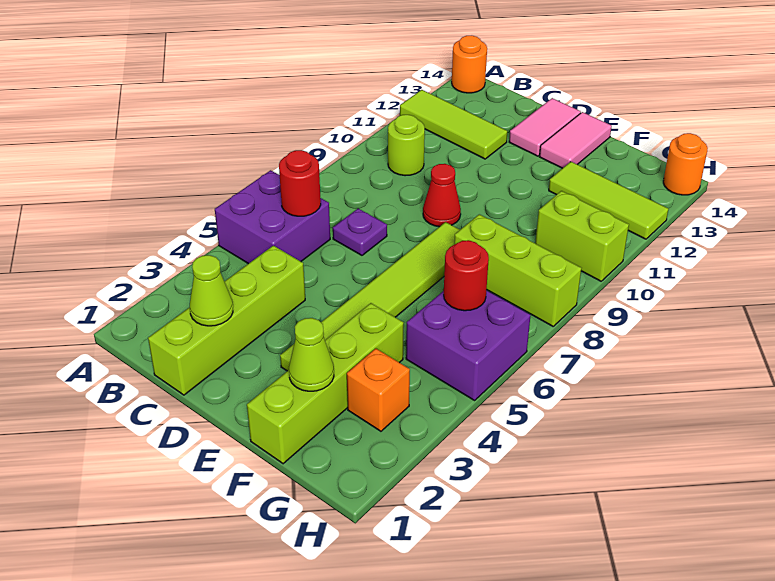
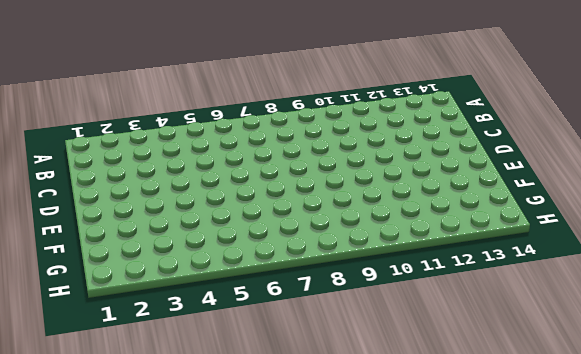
none -> purple brick A5:B6 level 1
none -> lime tile A12:C12 level 1
none -> orange round brick A14 level 1

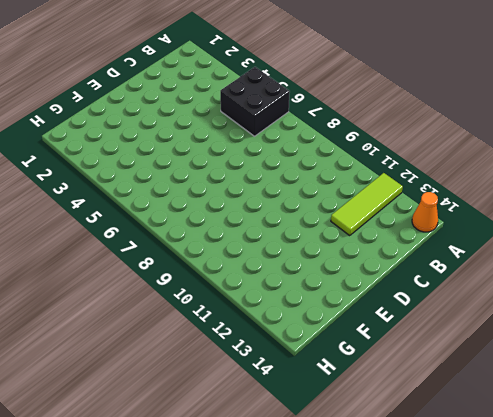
black brick A5:B6 level 1 -> purple brick A5:B6 level 1
orange cone A14 level 1 -> orange round brick A14 level 1
none -> lime round brick B10 level 1
none -> lime brick C1:C4 level 1
none -> purple plate C7 level 1

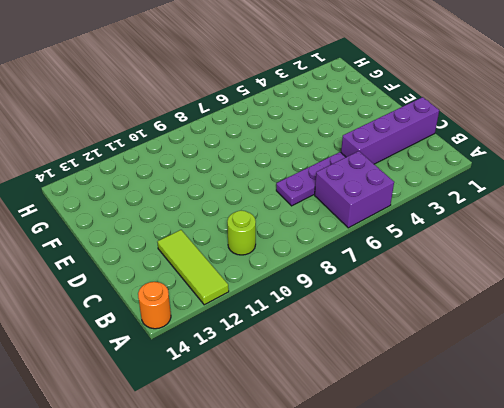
purple brick C1:C4 level 1 -> lime brick C1:C4 level 1
purple plate C5:C7 level 1 -> purple plate C7 level 1
none -> red cone D9 level 1
none -> pink tile D13:D14 level 1
none -> lime tile E3:E8 level 1

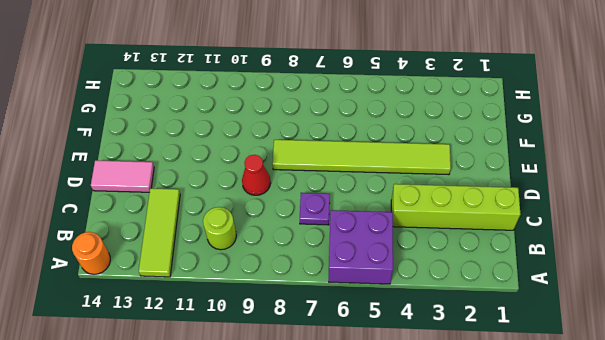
none -> pink tile E13:E14 level 1
none -> lime brick F1:F4 level 1
none -> lime brick F8:H8 level 1

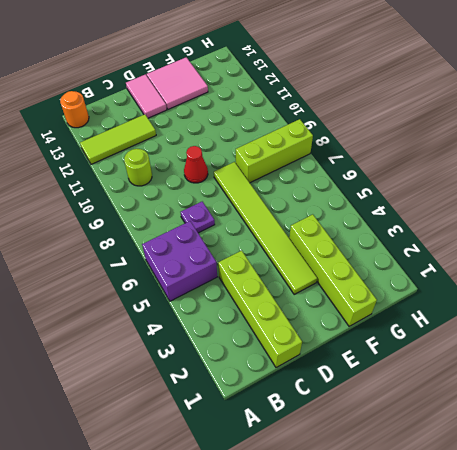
pink tile E13:F14 level 1 -> pink tile E13:E14 level 1
none -> lime tile F12:H12 level 1
none -> orange brick G3 level 1
none -> purple brick G5:H6 level 1

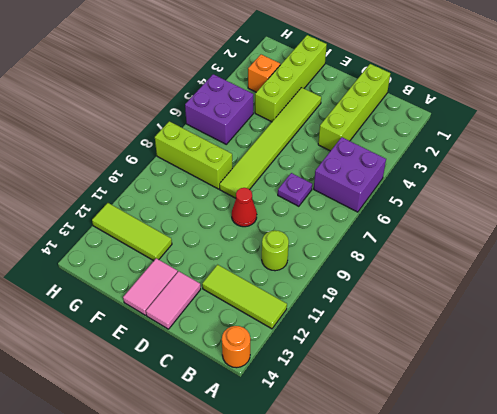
none -> lime brick G10:H10 level 1
none -> orange round brick H14 level 1
none -> red round brick B6 level 2

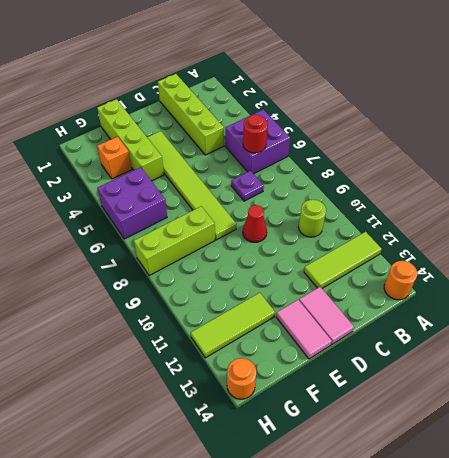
none -> lime brick G10:H10 level 1
none -> lime cone C2 level 2
none -> lime cone F2 level 2

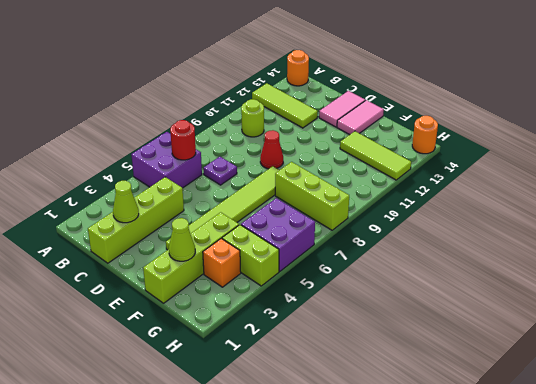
lime brick G4:H4 level 1 -> lime brick G10:H10 level 1
none -> red round brick G6 level 2

